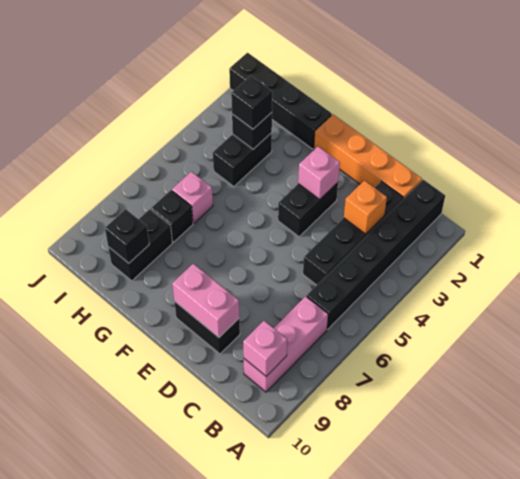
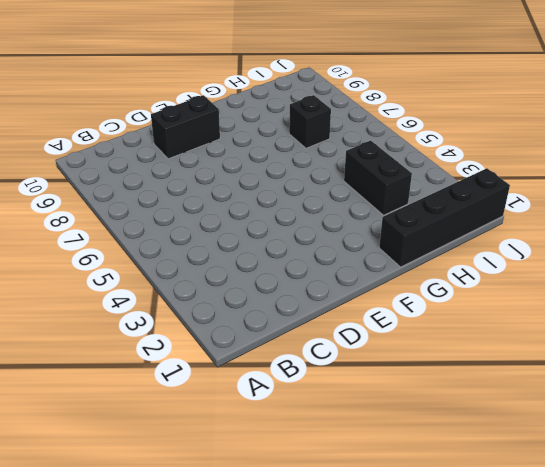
none -> black brick B1:B6 level 1
none -> pink brick B7:B9 level 1
none -> orange brick C1:F1 level 1

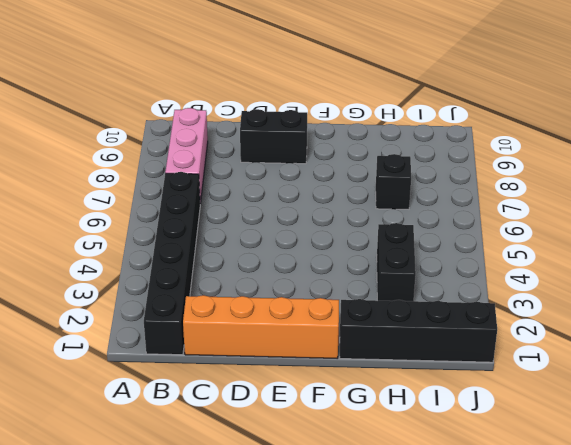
none -> black brick C2:C5 level 1
none -> black brick E3:E4 level 1
none -> pink brick H6 level 1

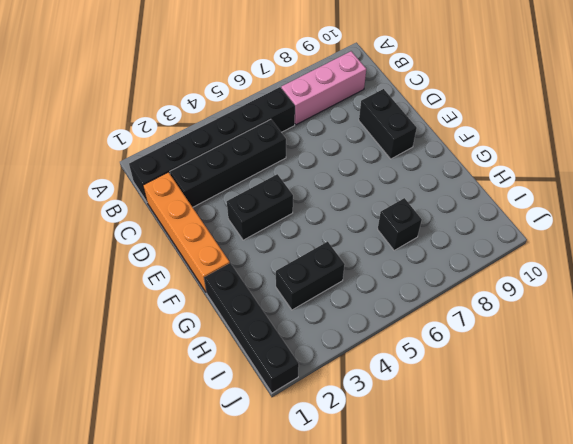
none -> pink brick H6 level 1
none -> black brick H8:H9 level 1
none -> pink brick B9 level 2

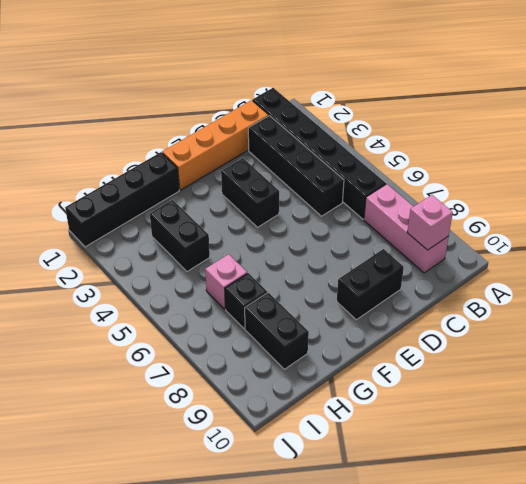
none -> orange brick C3 level 2
none -> pink brick D9:E9 level 2
none -> pink brick E3 level 2

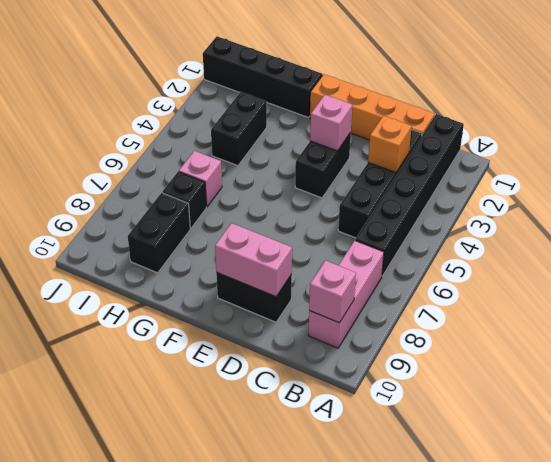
none -> black brick H3 level 2
none -> black brick H9 level 2
none -> black brick H3 level 3

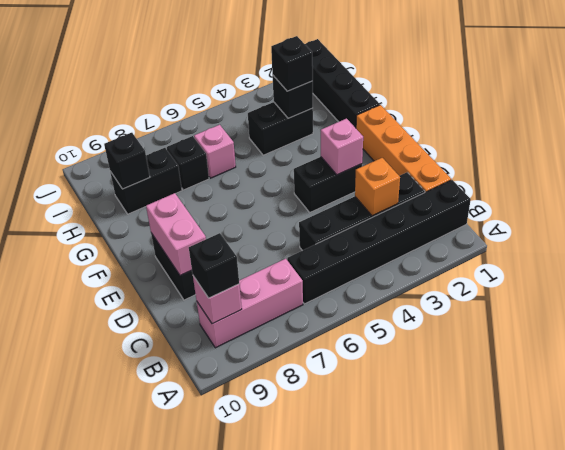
black brick B9 level 3 -> none

